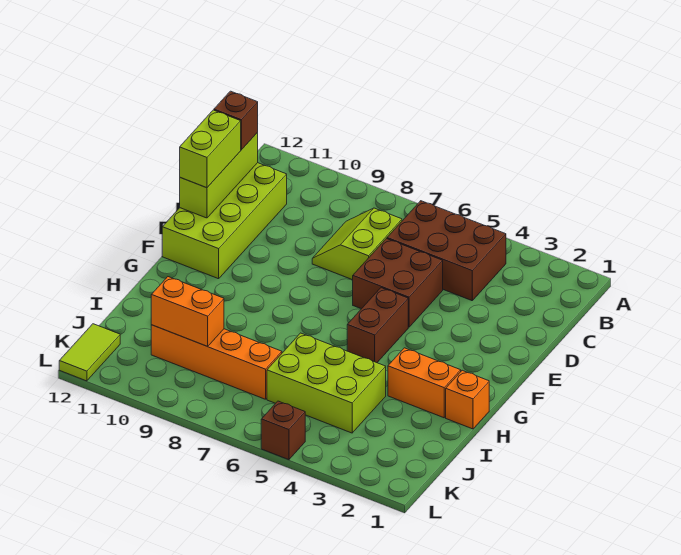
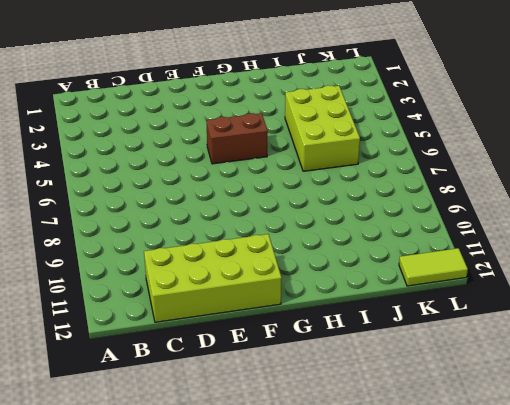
none -> brown brick B4:C6 level 1
none -> lime slope C7:D8 level 1 top 7
none -> brown brick D5:E6 level 1

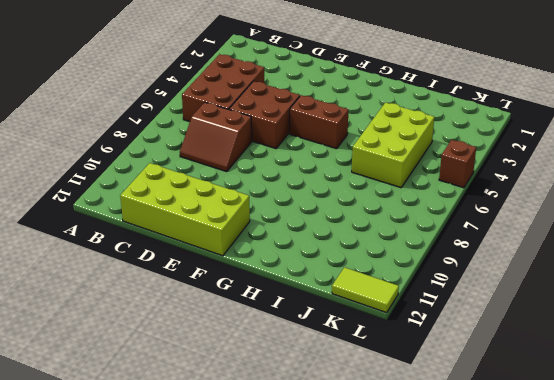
brown slope C7:D8 level 1 top 7 -> lime slope C7:D8 level 1 top 7
none -> orange brick H1 level 1
none -> orange brick H2:H3 level 1
none -> orange brick J7:J10 level 1

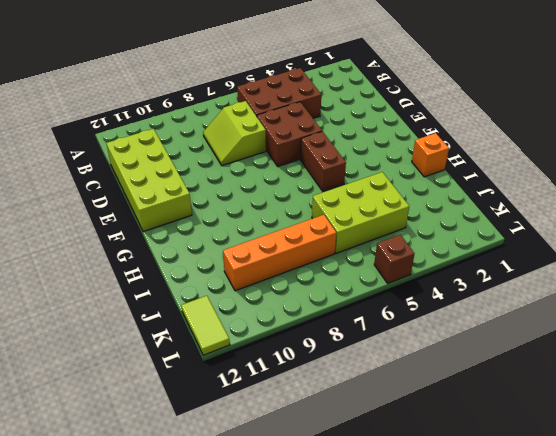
none -> orange brick H2:H3 level 1
none -> lime brick C12:E12 level 2
none -> orange brick J9:J10 level 2

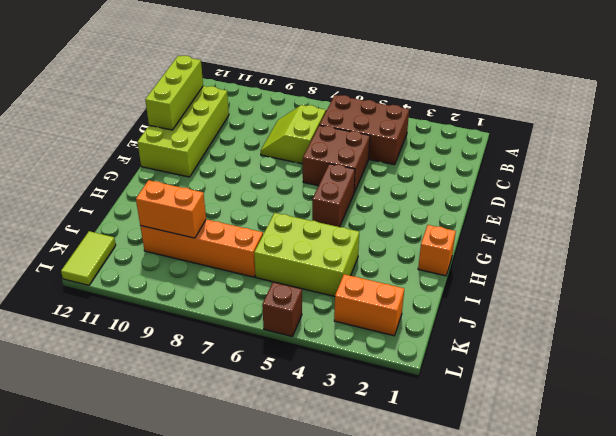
orange brick K2:K3 level 1 -> orange brick H2:H3 level 1
none -> brown brick C12 level 3
none -> lime brick D12:E12 level 3

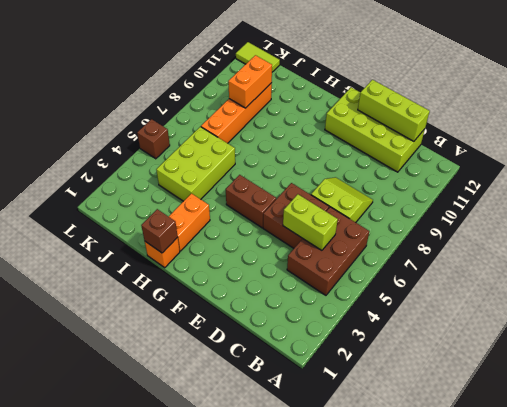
lime brick C5:D5 level 2 -> lime brick D12:E12 level 3
brown brick H1 level 2 -> brown brick C12 level 3

